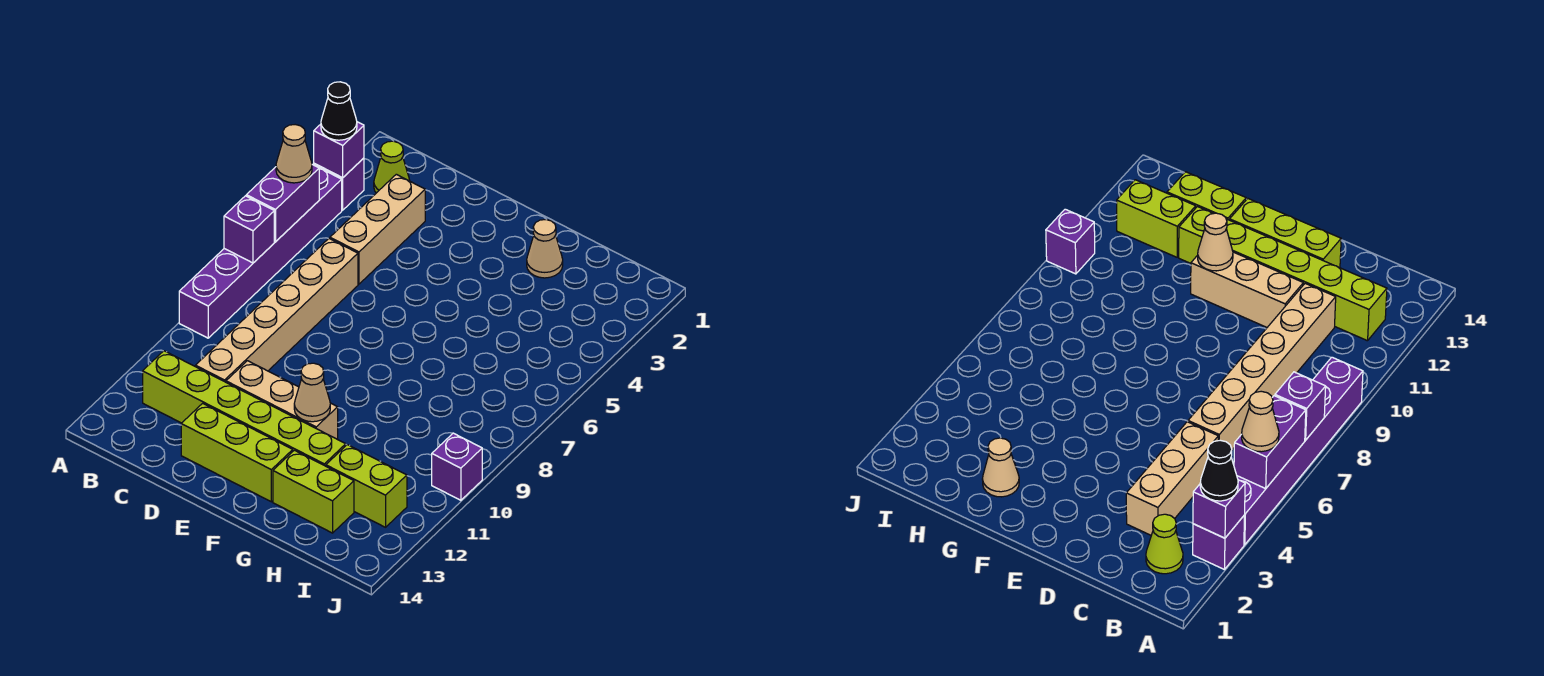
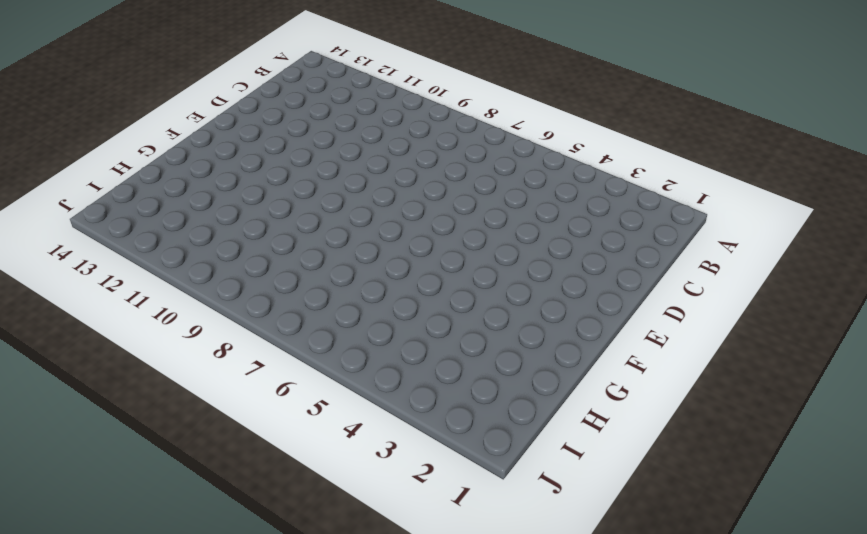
none -> purple brick A3 level 1
none -> purple brick A4:A9 level 1
none -> lime cone B2 level 1

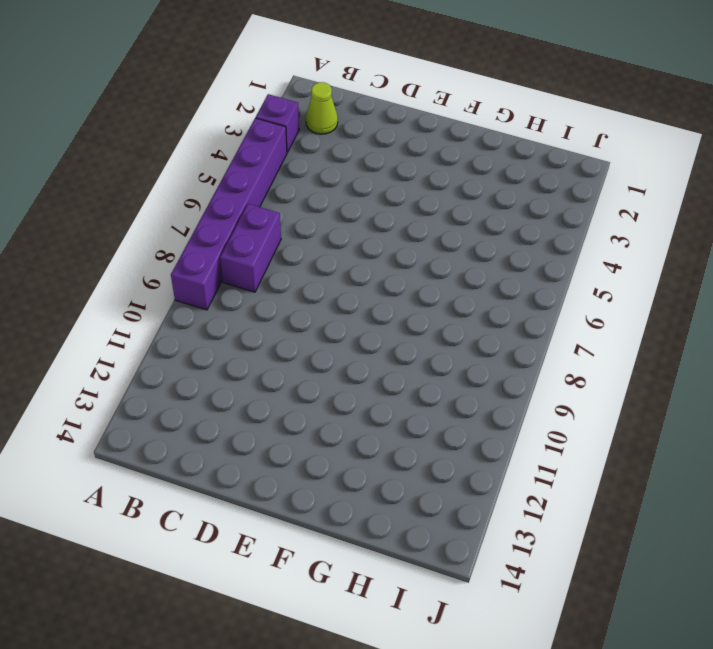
purple brick B7:B8 level 1 -> purple brick A5:A6 level 2
none -> lime brick B12:G12 level 1
none -> tan brick C3:C5 level 1
none -> tan brick C6:C11 level 1

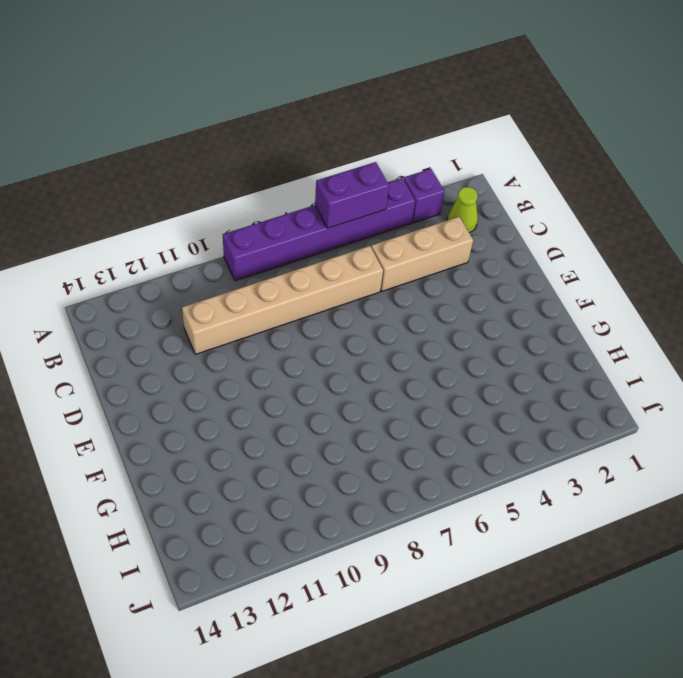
none -> lime brick B12:G12 level 1
none -> tan brick D11:F11 level 1
none -> lime brick D13:F13 level 1

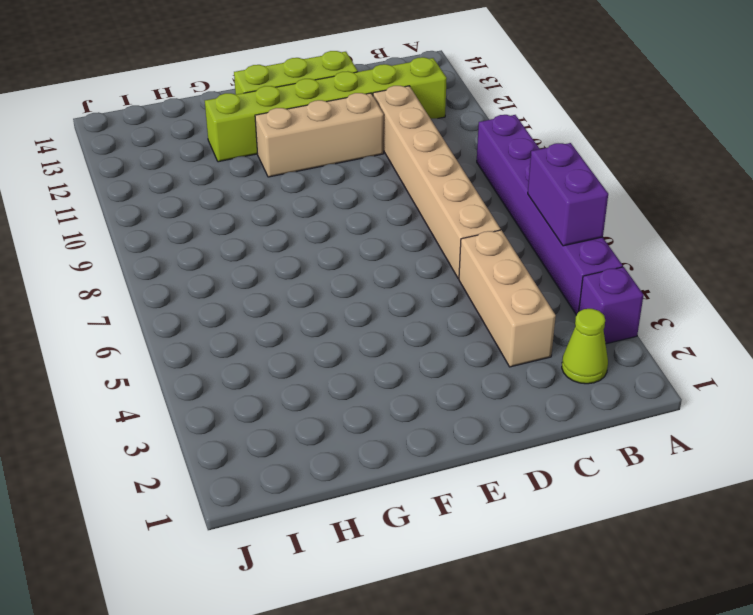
none -> tan cone G2 level 1
none -> lime brick G13:H13 level 1
none -> lime brick H12:I12 level 1

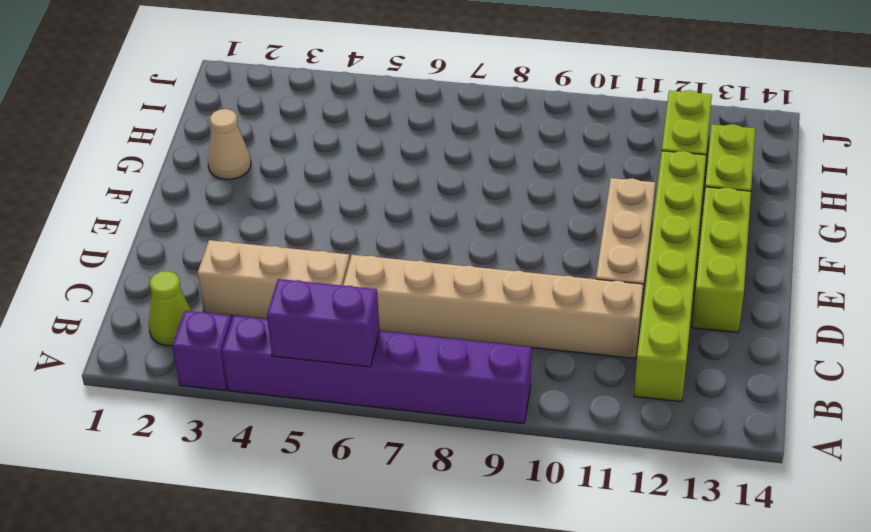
none -> purple brick J10 level 1
none -> purple brick A3 level 2
none -> purple brick A7 level 2

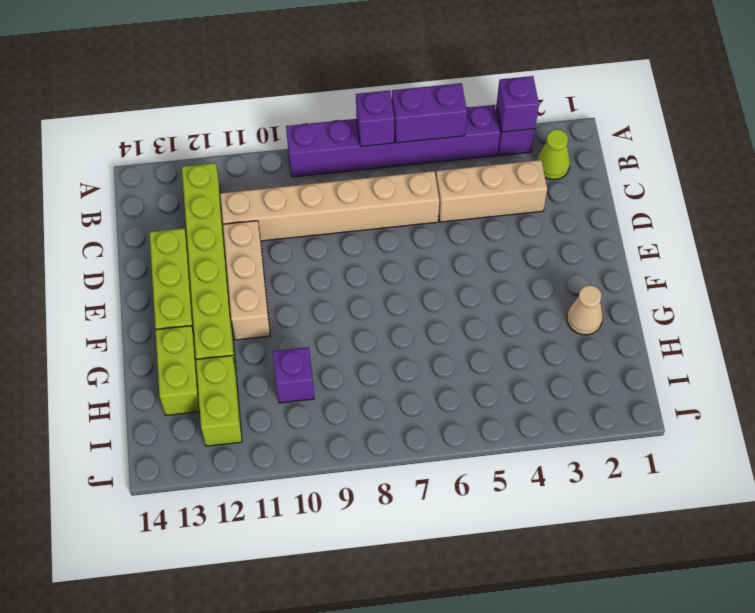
purple brick H10 level 1 -> purple brick J10 level 1
none -> tan cone F11 level 2
none -> black cone A3 level 3
none -> tan cone A5 level 3

